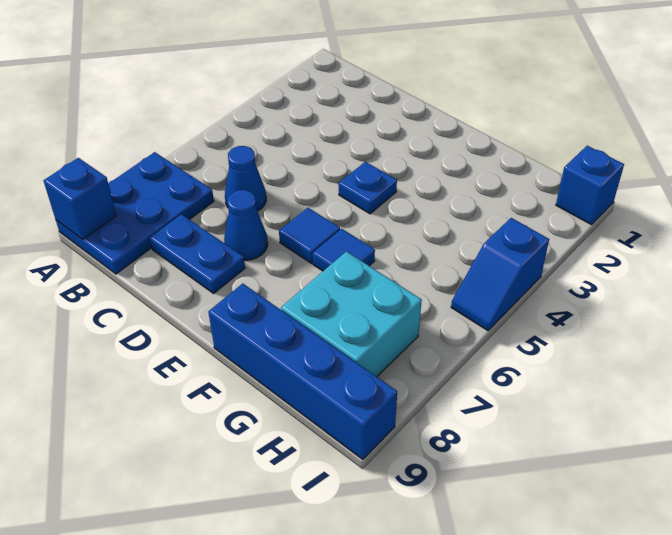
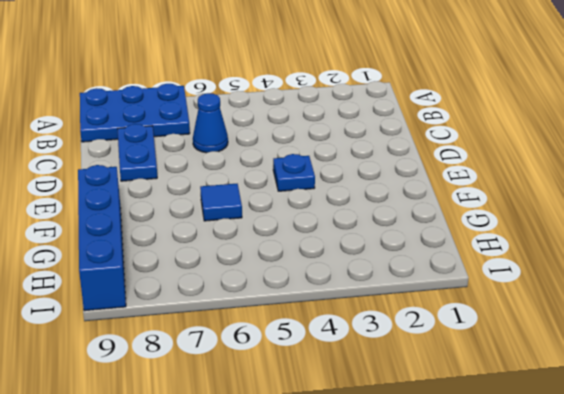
none -> blue cone D7 level 1
none -> blue tile E6 level 1
none -> cyan brick G7:H8 level 1

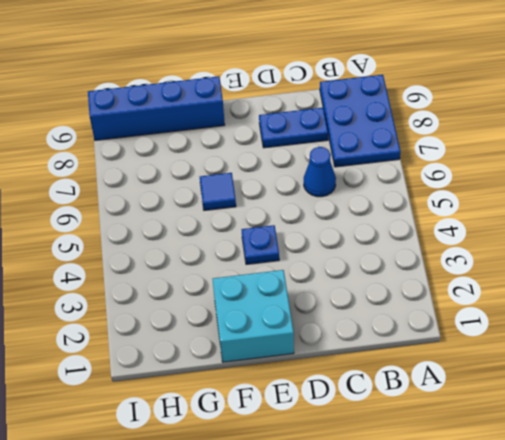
cyan brick E1:F2 level 1 -> cyan brick G7:H8 level 1
none -> blue cone D7 level 1
none -> blue tile E6 level 1
none -> blue brick I1 level 1

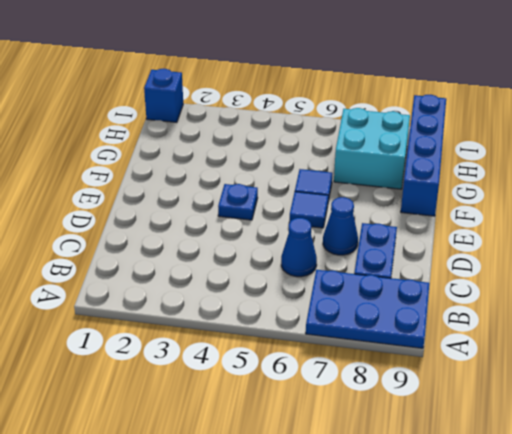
none -> blue slope I4:I5 level 1 top 4
none -> blue brick A9 level 2

